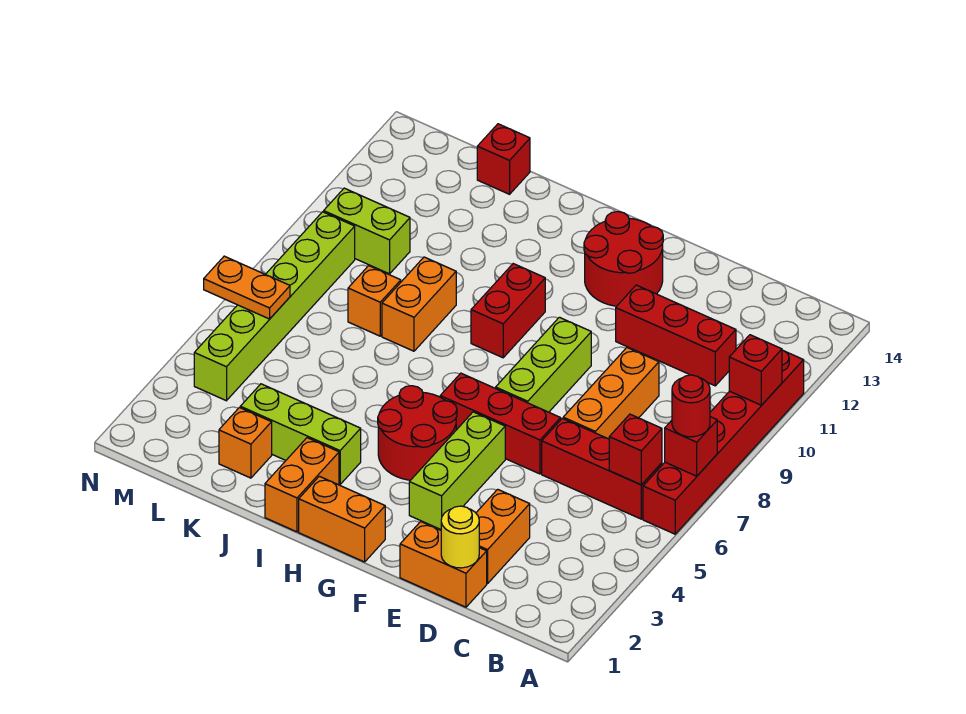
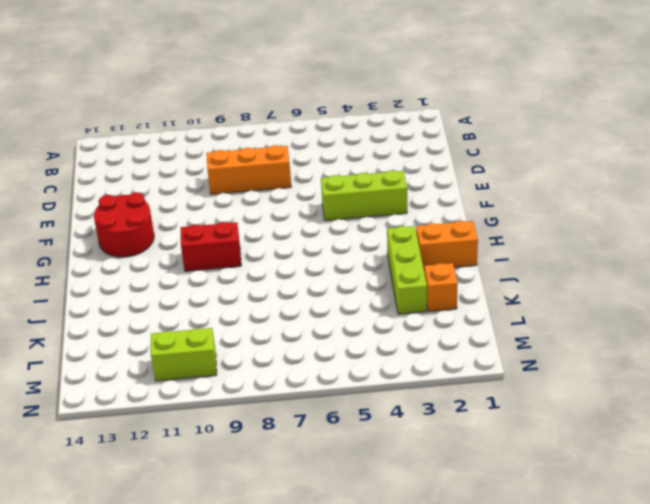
lime brick M10:M11 level 1 -> lime brick L10:M10 level 1
none -> red brick A6:A11 level 1
none -> red brick B6:D6 level 1
none -> red brick C11:E11 level 1

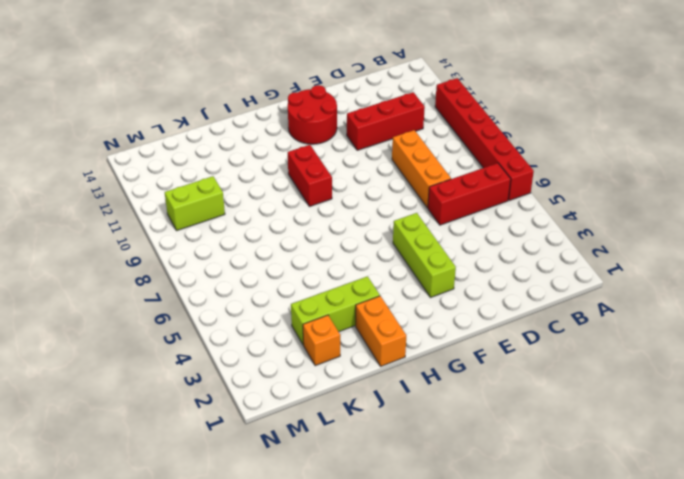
none -> orange brick D1:E1 level 1
none -> orange brick D2:D3 level 1
none -> red brick E6:G6 level 1

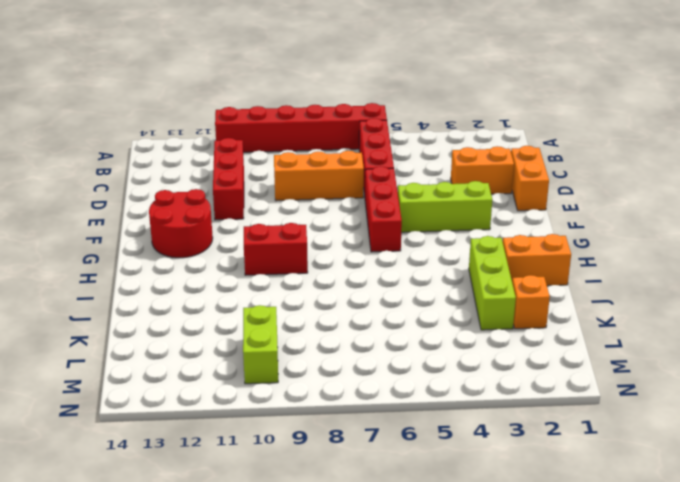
none -> lime brick F7:F9 level 1
none -> orange brick G1:H1 level 1
none -> red round brick G4:H5 level 1

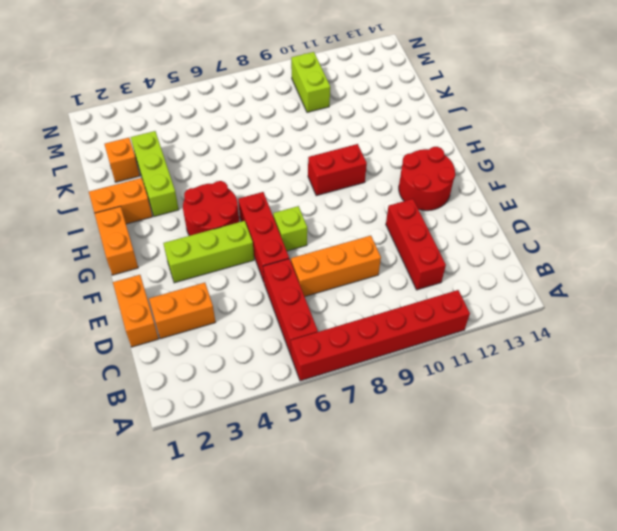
lime brick F7 level 1 -> lime brick F7:F9 level 1
none -> orange brick J8:J9 level 1
none -> orange brick K8 level 1
none -> red brick K14 level 1

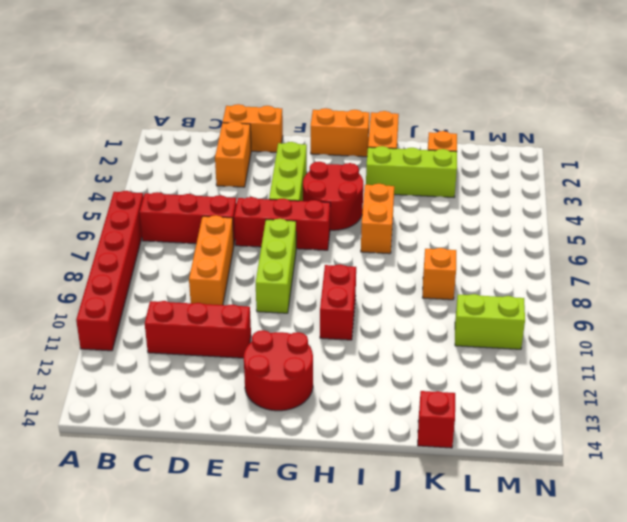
orange brick I5:I6 level 1 -> orange brick J8:J9 level 1
none -> lime brick M4:M9 level 1
none -> red brick A7 level 2
none -> red brick A10 level 2

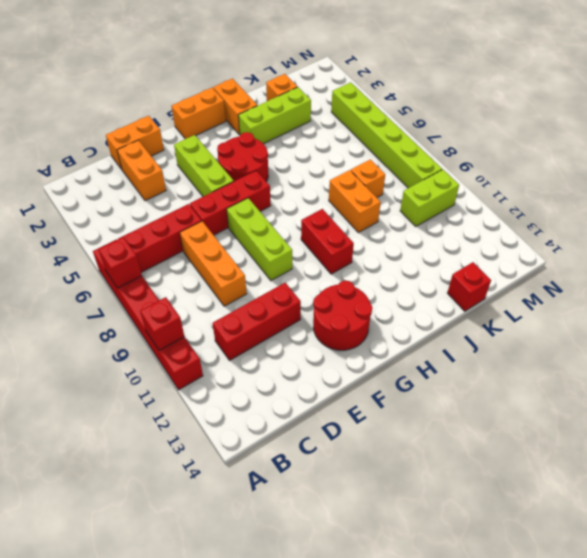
none -> red brick B6 level 2
none -> yellow round brick D1 level 2
none -> orange plate M6:N6 level 2

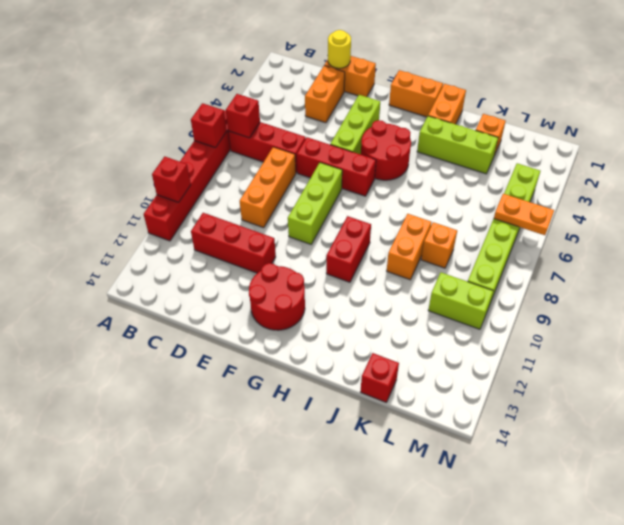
none -> red round brick A7 level 3

